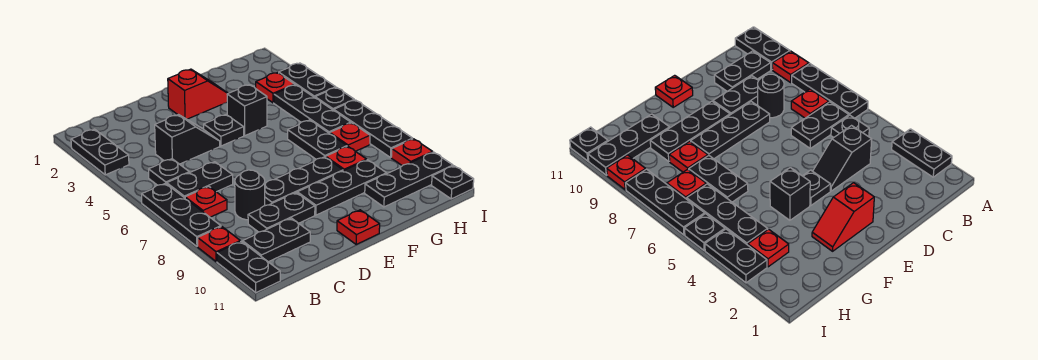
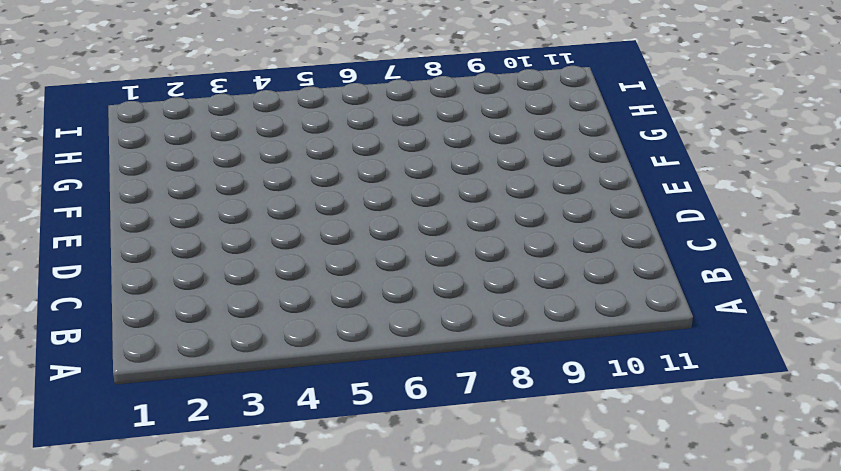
none -> black plate A2:A3 level 1
none -> black plate A6:A8 level 1
none -> red plate A9 level 1

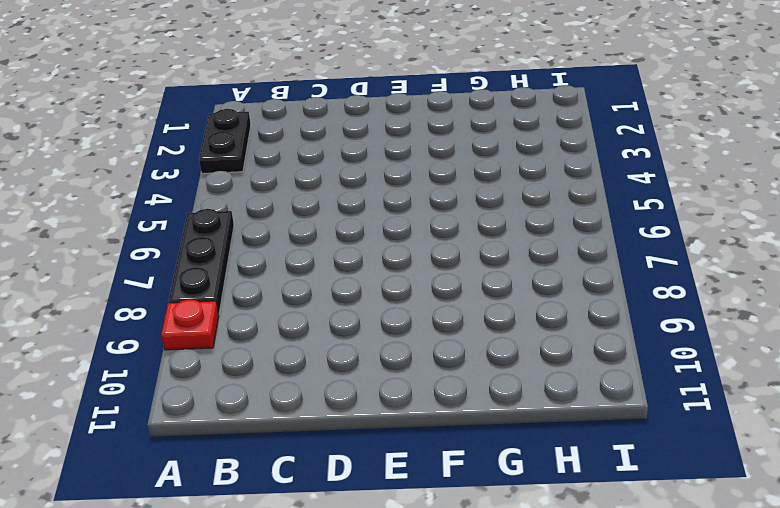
none -> black plate A10:A11 level 1
none -> black plate B5 level 1
none -> black plate B6:C6 level 1

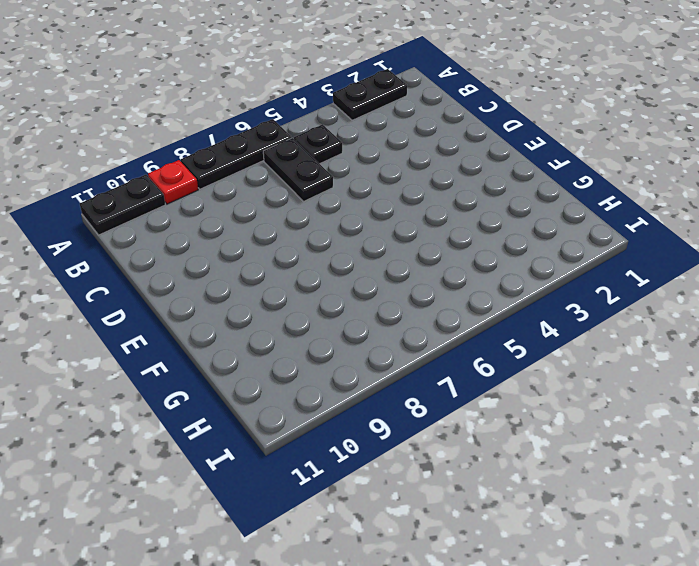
none -> red plate B7 level 1
none -> black plate B10:C10 level 1
none -> black slope C4:D4 level 1 top C

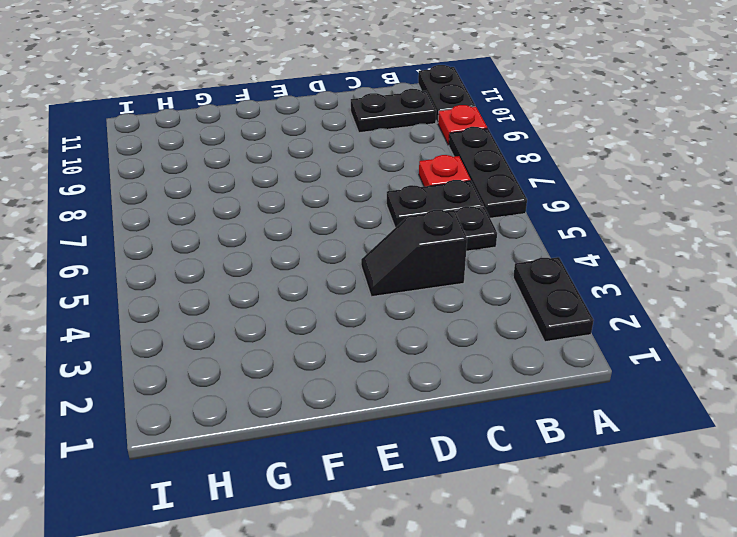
none -> black round brick C8 level 1
none -> black plate C9:D9 level 1
none -> black plate D8:F8 level 1

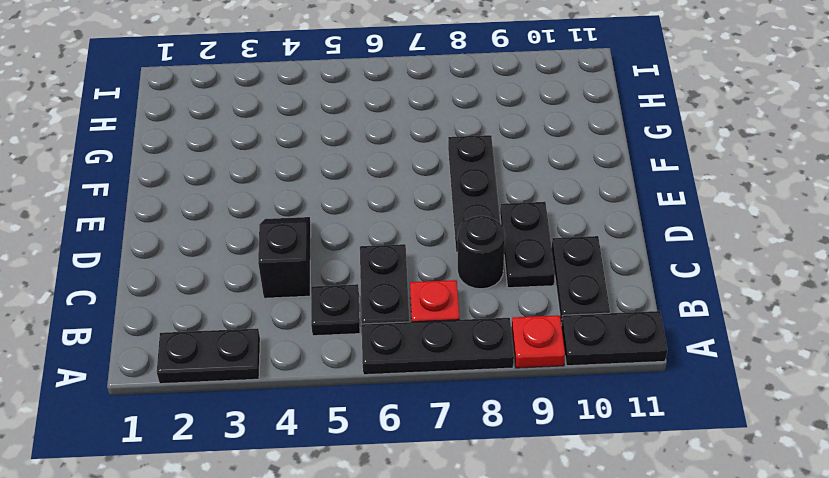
none -> red slope E2:F2 level 1 top E
none -> black plate E4 level 1
none -> black plate E9:G9 level 1

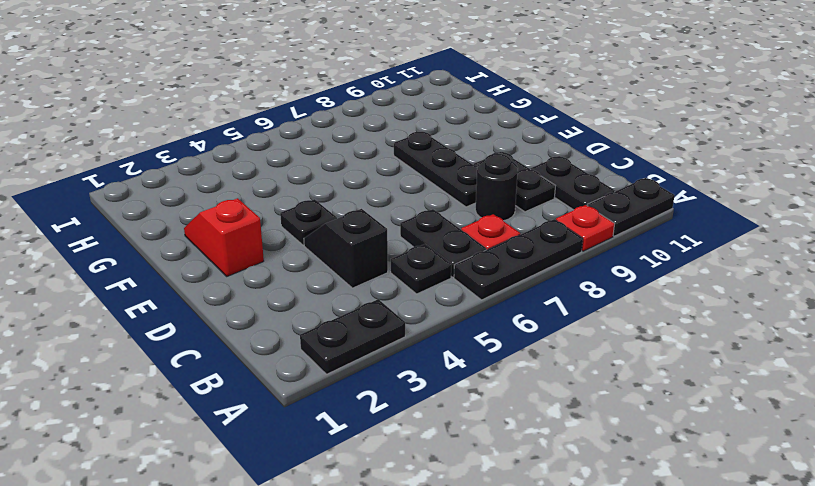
none -> black plate E9:G9 level 1
none -> red plate E11 level 1
none -> black brick F4 level 1

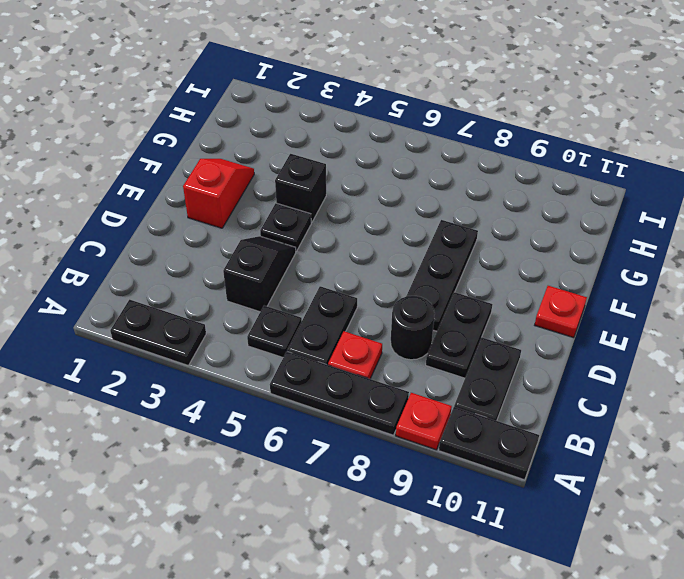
none -> black plate E9:G9 level 1
none -> black plate G6:G7 level 1
none -> red plate G8 level 1

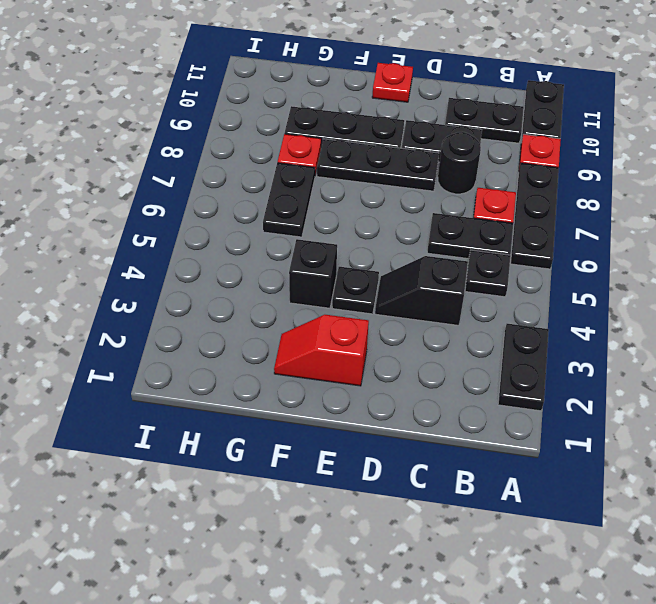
none -> black plate G10:I10 level 1
none -> red plate H3 level 1
none -> black plate H4:H6 level 1

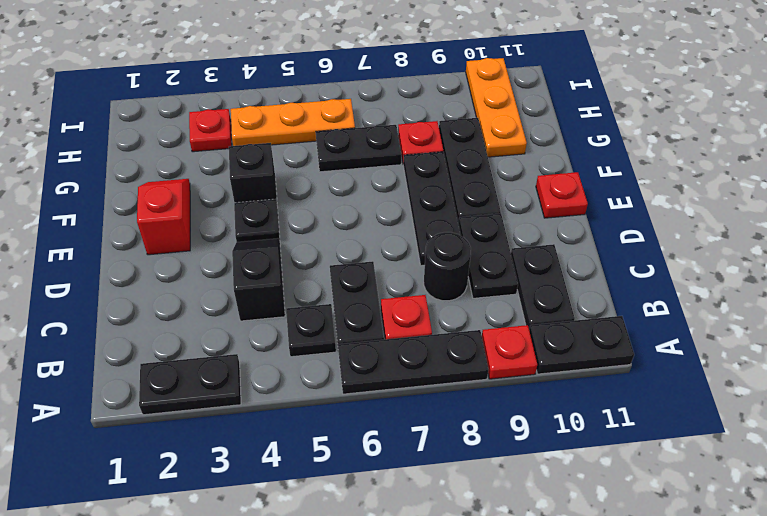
orange plate G10:I10 level 1 -> black plate G10:I10 level 1
orange plate H4:H6 level 1 -> black plate H4:H6 level 1
none -> red plate H7 level 1
none -> black plate I3:I4 level 1
none -> black plate I5 level 1

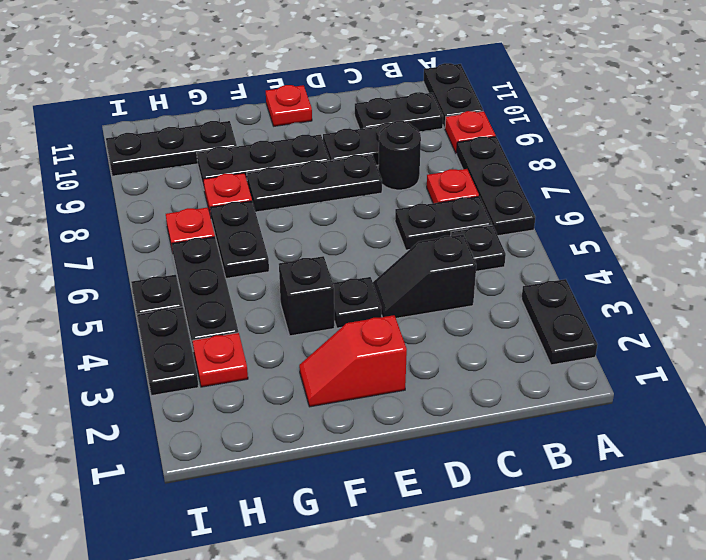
none -> black plate I6:I8 level 1
none -> red plate I9 level 1
none -> black plate I11 level 1

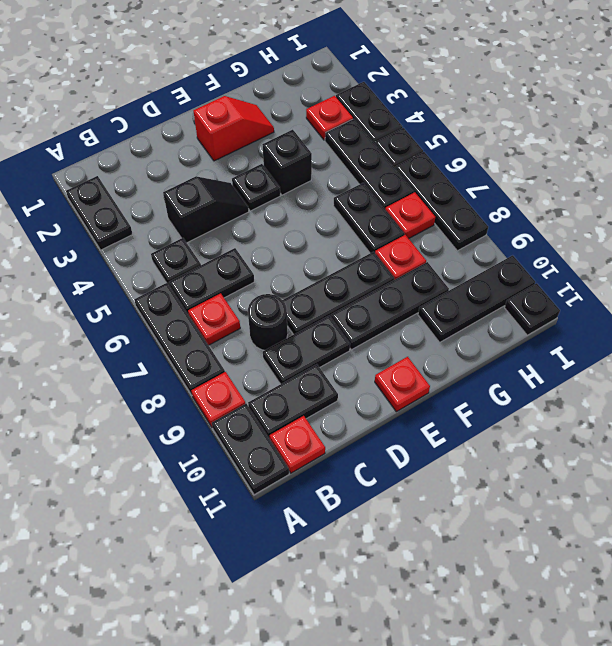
red plate B11 level 1 -> red plate I9 level 1

